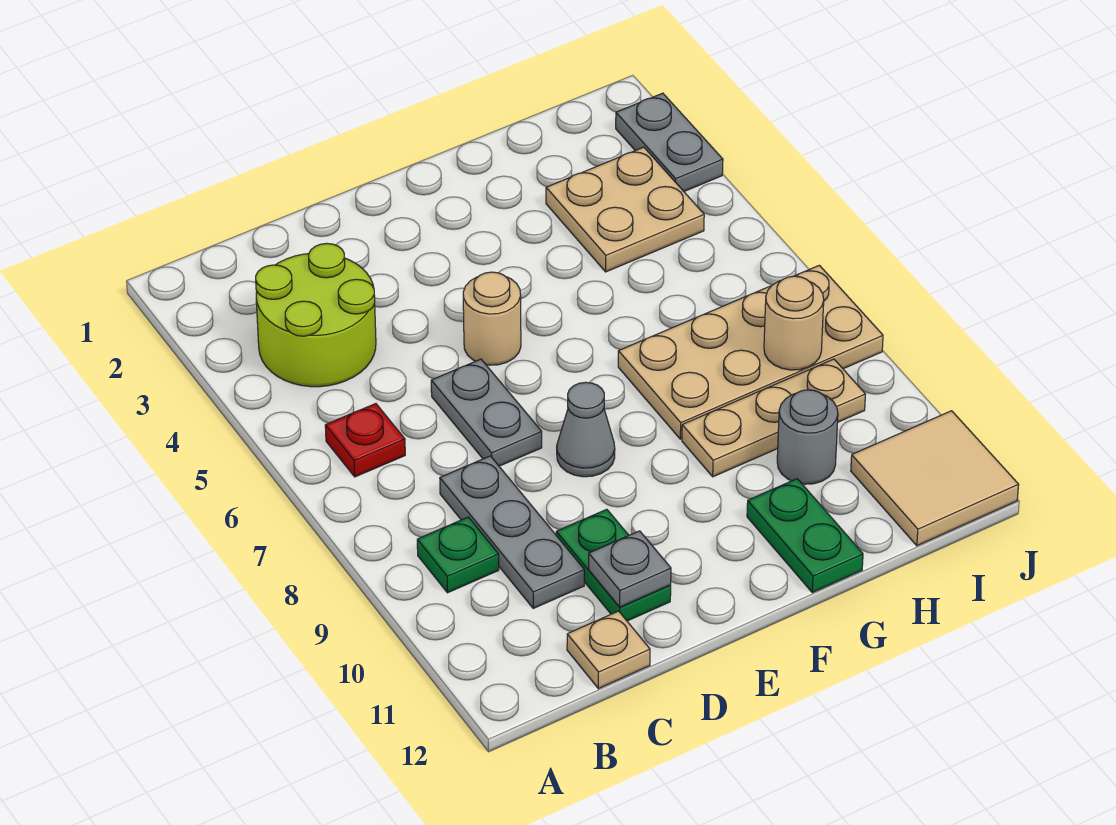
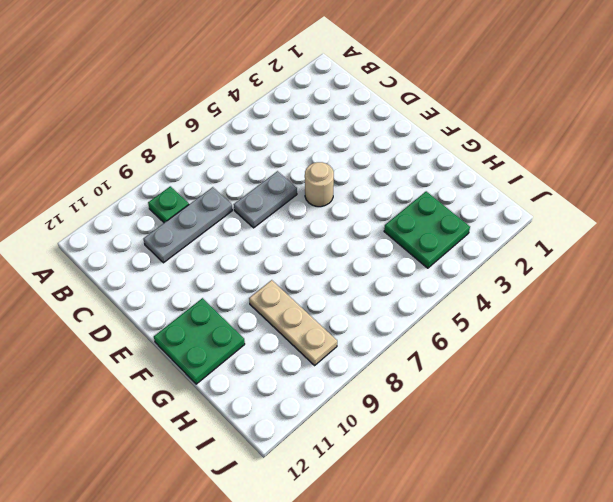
green plate F11:G12 level 1 -> green plate G11:G12 level 1
green plate H3:I4 level 1 -> tan plate H3:I4 level 1
none -> lime round brick B3:C4 level 1
none -> red plate B6 level 1
none -> tan plate C12 level 1

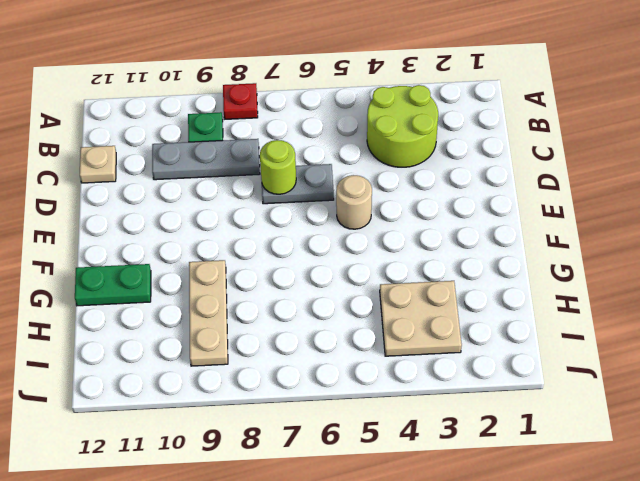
red plate A8 level 1 -> red plate B6 level 1
lime round brick D7 level 2 -> none
none -> green plate D10:D11 level 1
none -> grey cone E8 level 1
none -> tan plate G7:J8 level 1

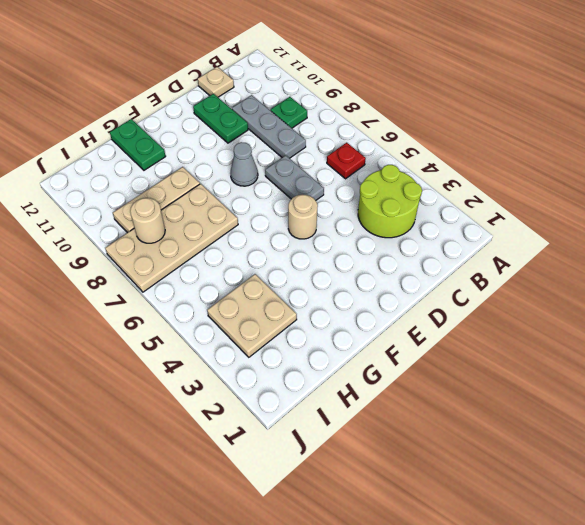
none -> grey round brick H10 level 1
none -> tan tile I11:J12 level 1
none -> grey plate J2:J3 level 1

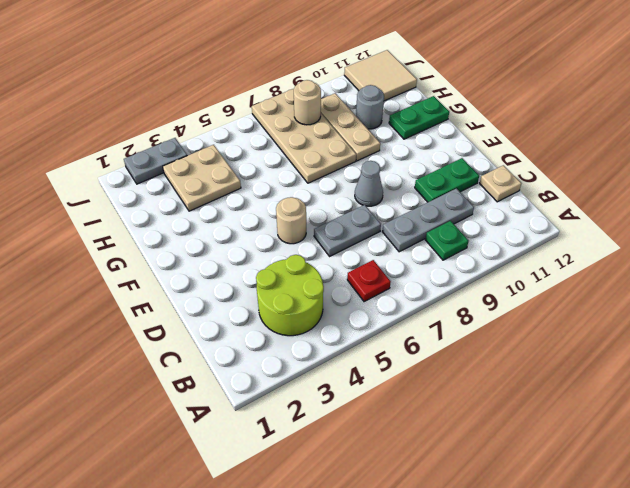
none -> grey plate D11 level 2

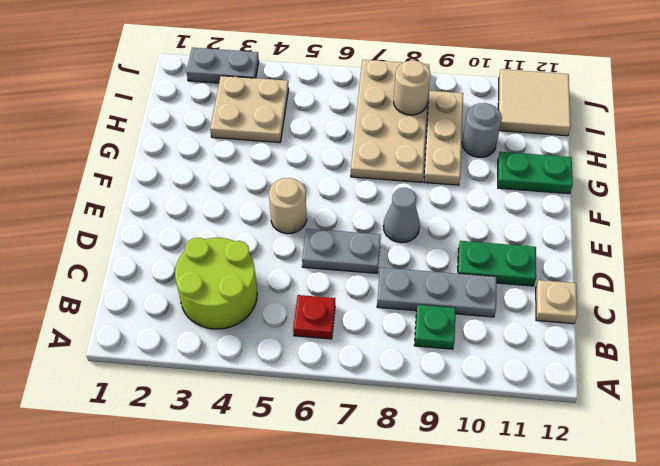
none -> grey plate D11 level 2

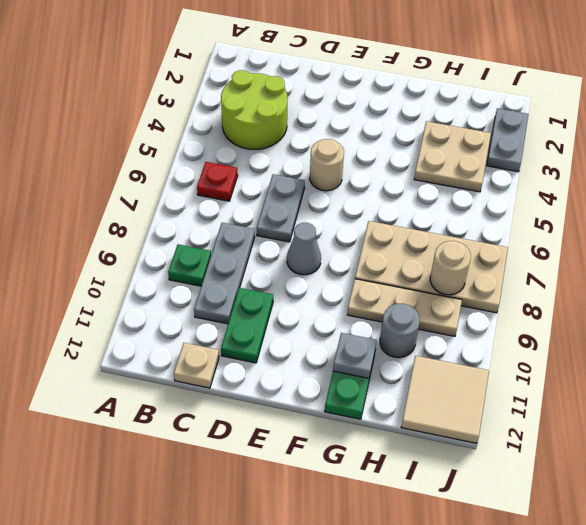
grey plate G11 level 2 -> grey plate D11 level 2

